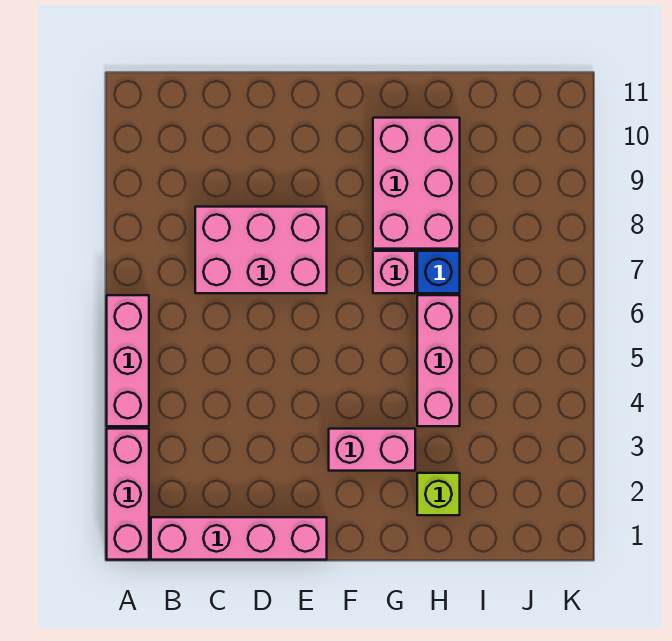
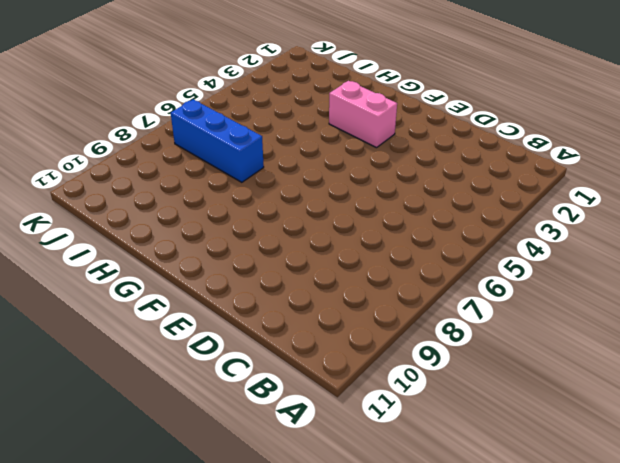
blue brick H7:J7 level 1 -> blue brick H7 level 1
none -> pink brick A1:A3 level 1
none -> pink brick A4:A6 level 1

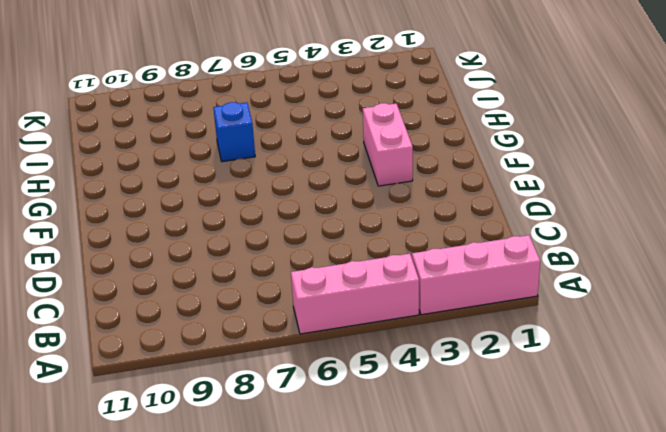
none -> pink brick B1:E1 level 1
none -> pink brick C7:E8 level 1

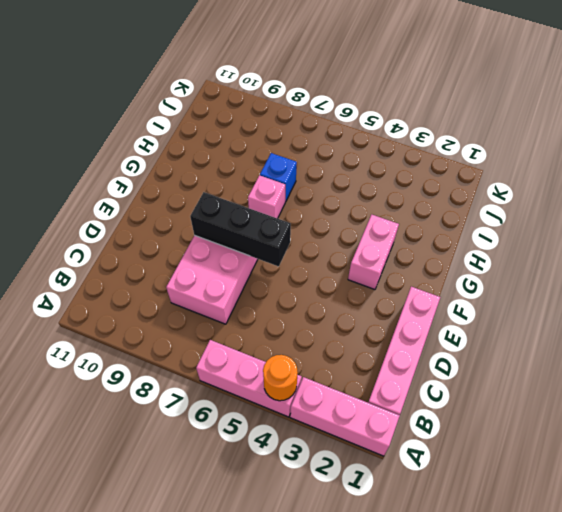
orange round brick A4 level 2 -> none
black brick E6:E8 level 2 -> none
none -> pink brick G8:H10 level 1
none -> lime brick H2 level 1

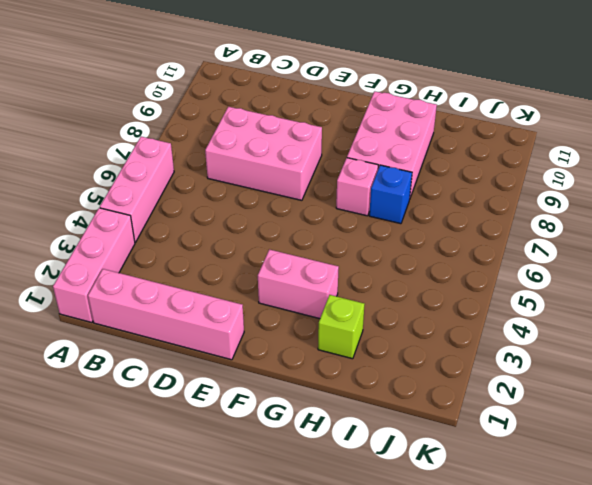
none -> pink brick H4:H6 level 1

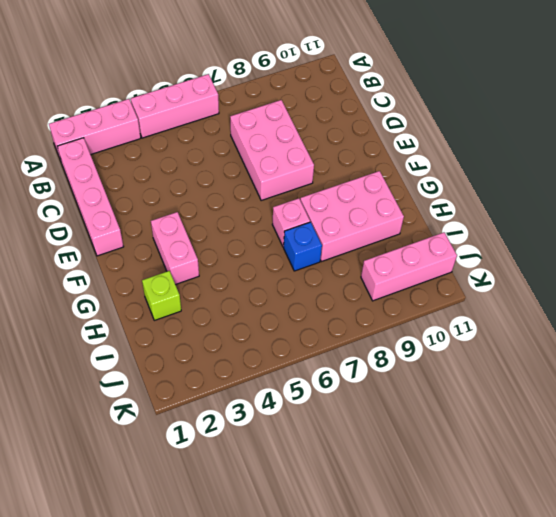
pink brick J9:J11 level 1 -> pink brick H4:H6 level 1

